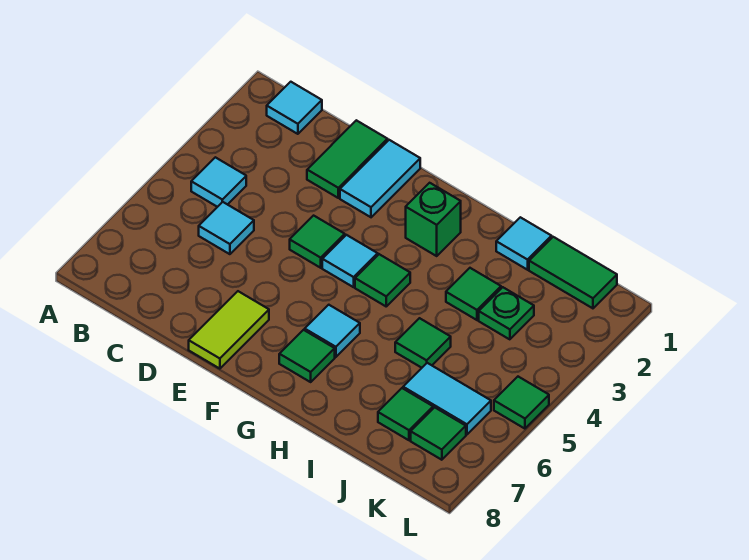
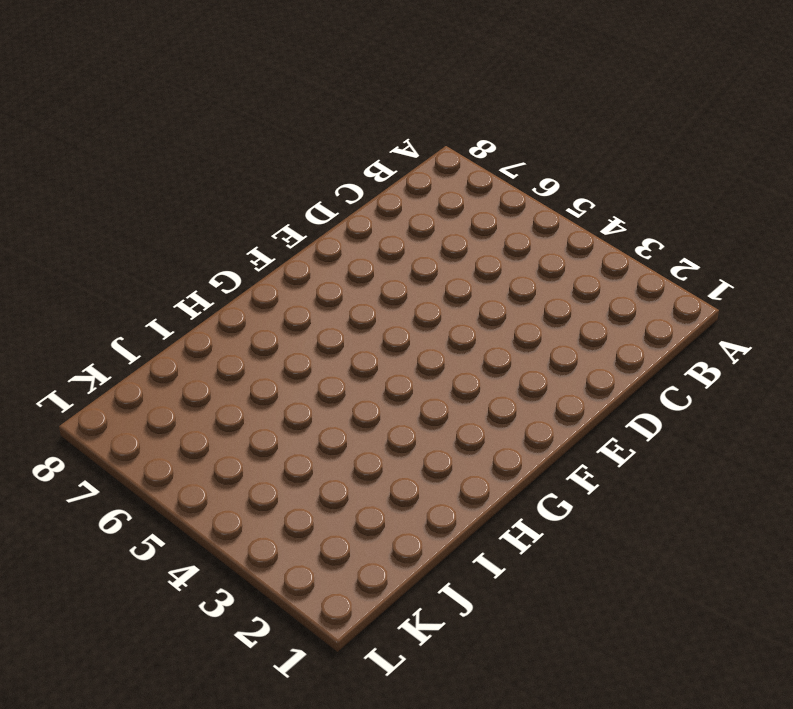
none -> cyan tile B1 level 1
none -> cyan tile B4 level 1
none -> cyan tile C5 level 1

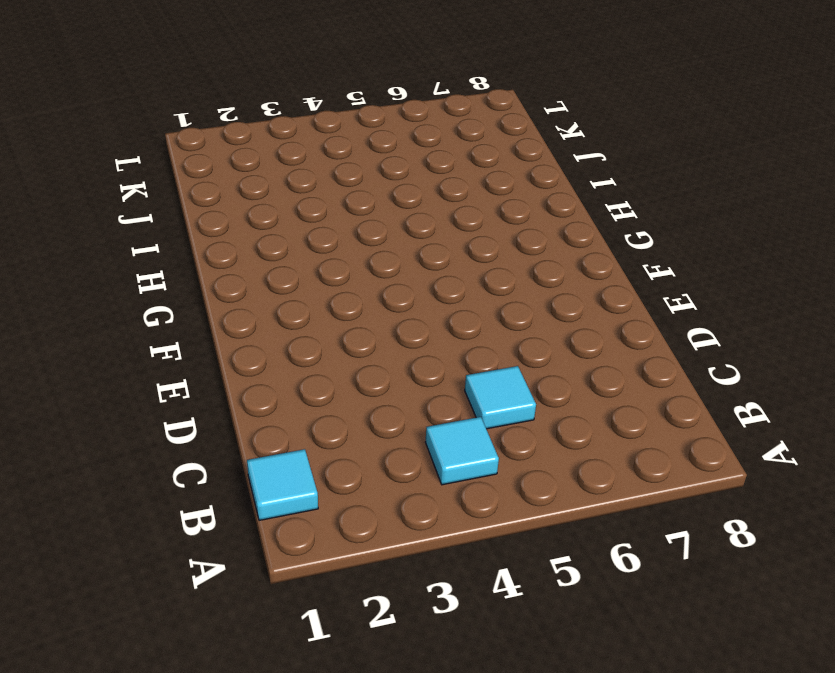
none -> green tile D1:D2 level 1
none -> cyan tile E1:E2 level 1
none -> green tile E4 level 1

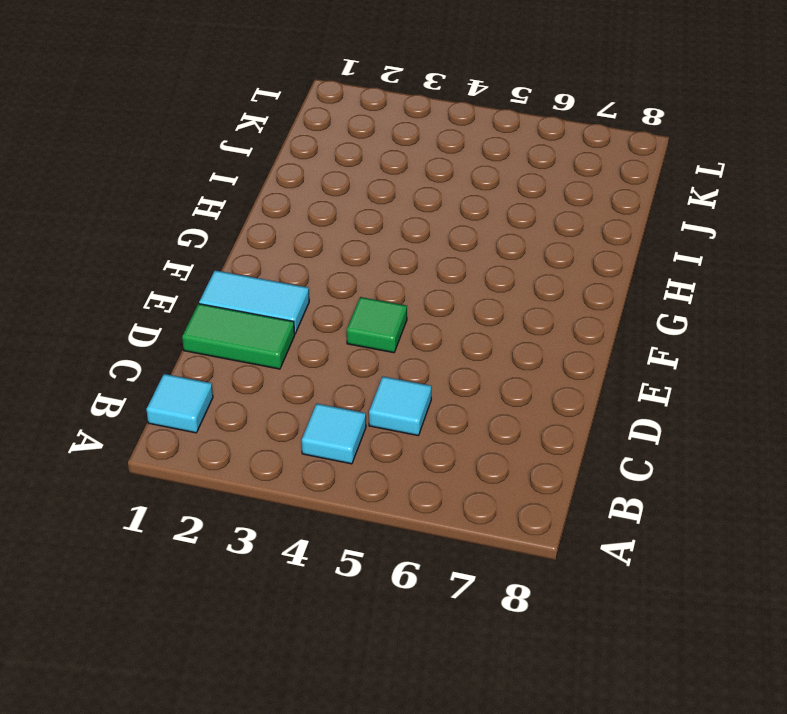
none -> lime tile E7:E8 level 1
none -> cyan tile F4 level 1
none -> green brick G2 level 1

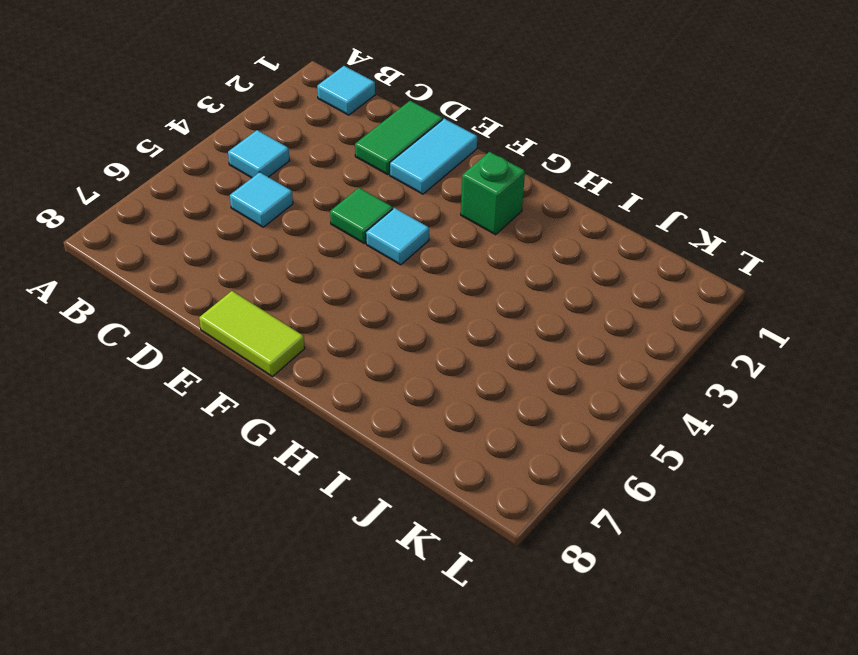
lime tile E8:F8 level 1 -> lime tile E7:E8 level 1
none -> green tile G4 level 1
none -> cyan tile G6 level 1
none -> green tile G7 level 1

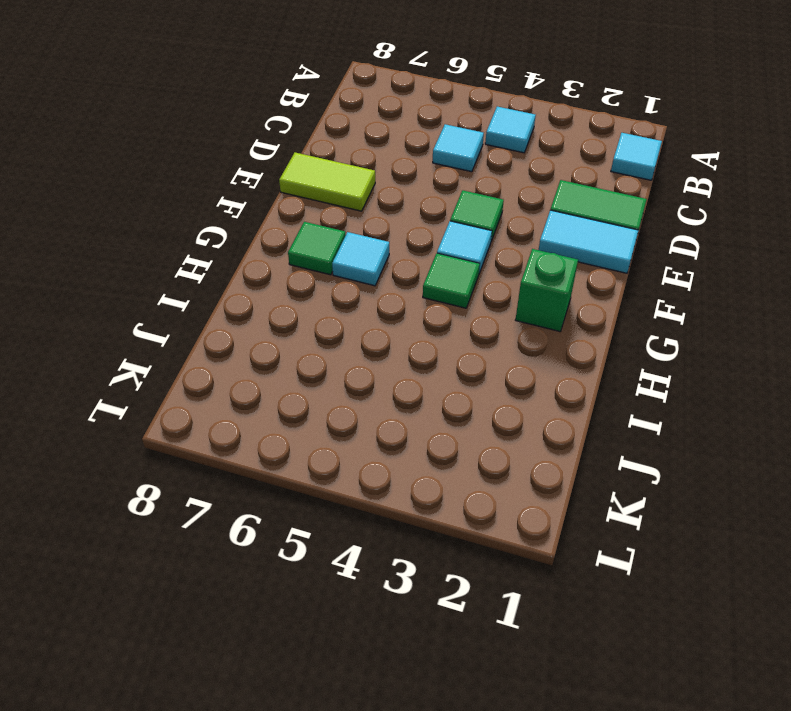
none -> cyan tile I1 level 1
none -> green tile I3 level 1
none -> green tile I5 level 1

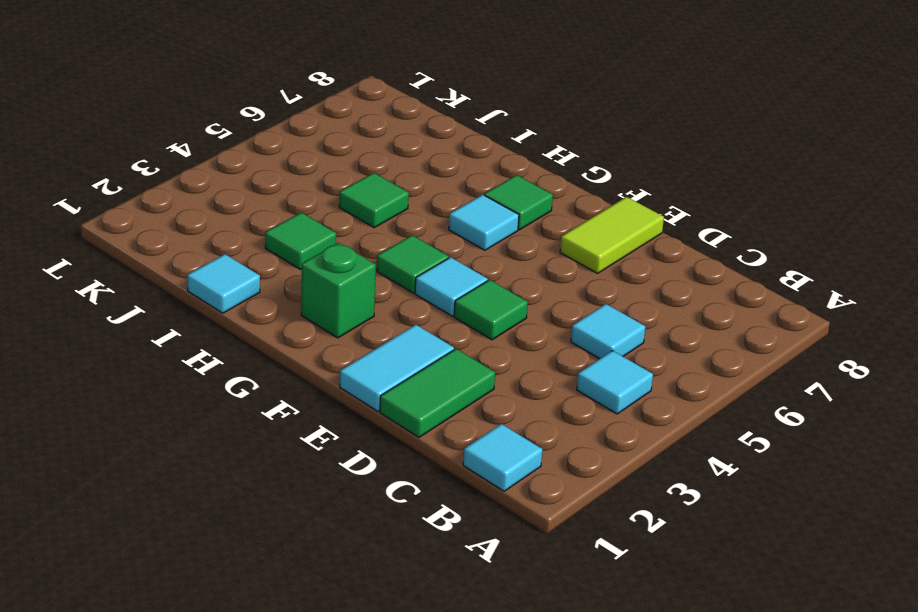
none -> green tile J1:K1 level 1
none -> green plate J3 level 1
none -> cyan tile J6:K6 level 1

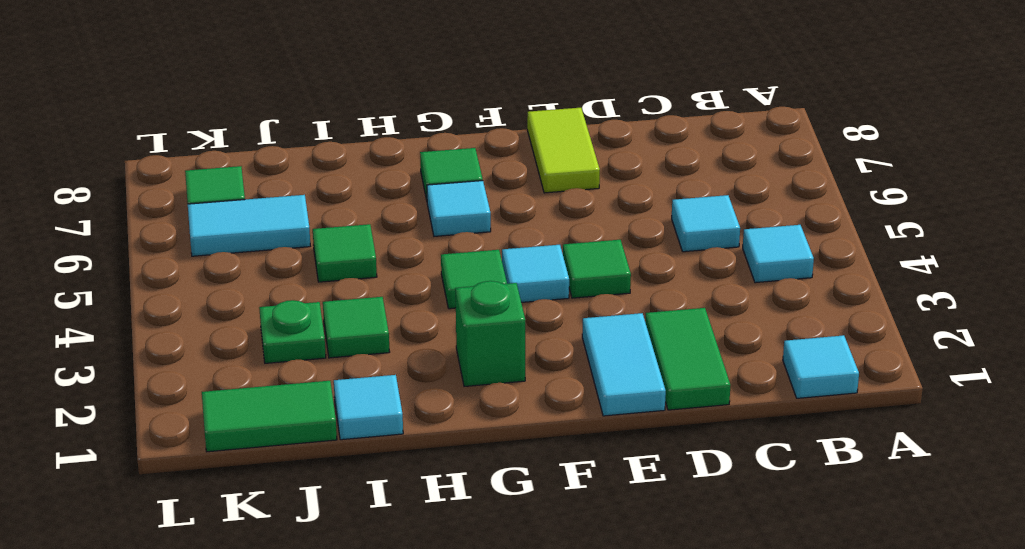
none -> green tile J7 level 1
none -> green tile L5 level 1

